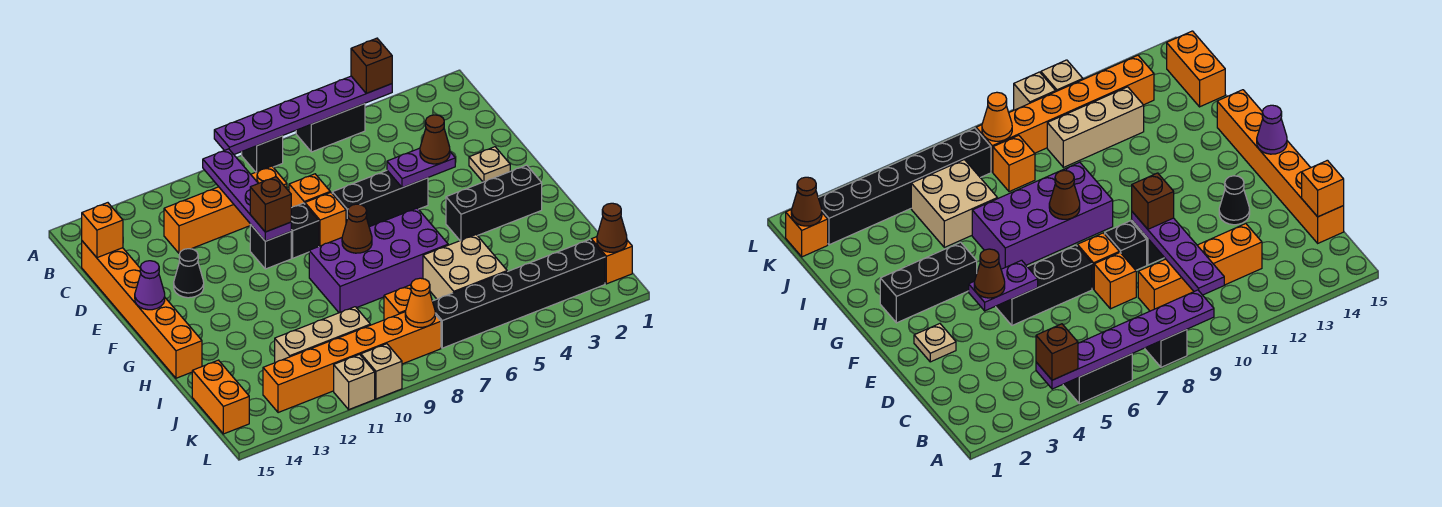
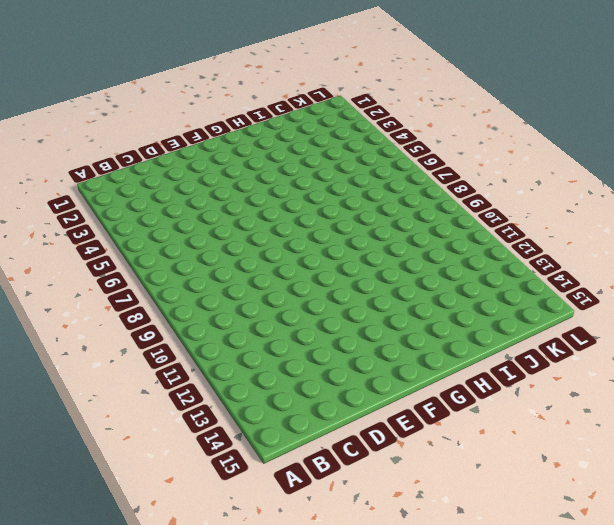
none -> black brick A5:A6 level 1
none -> black brick A8 level 1
none -> orange brick C9:C12 level 1
none -> orange brick C15:H15 level 1

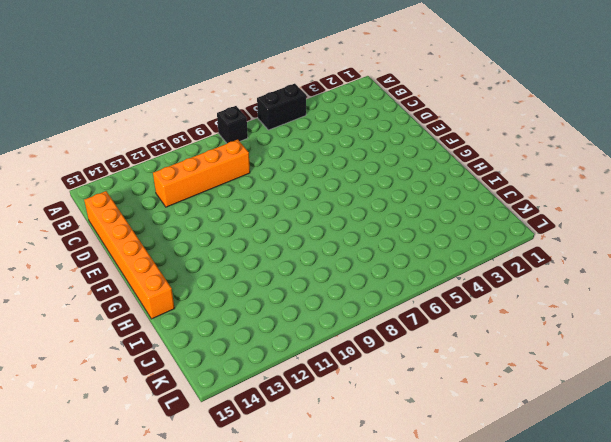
none -> orange brick D8 level 1
none -> tan plate E2 level 1
none -> black brick E5:E7 level 1
none -> orange brick E8 level 1

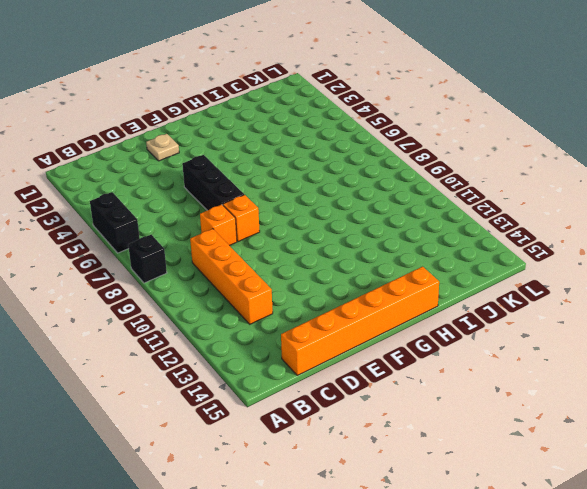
none -> black brick E9 level 1
none -> black brick E10 level 1
none -> black cone E13 level 1
none -> black brick G2:G4 level 1

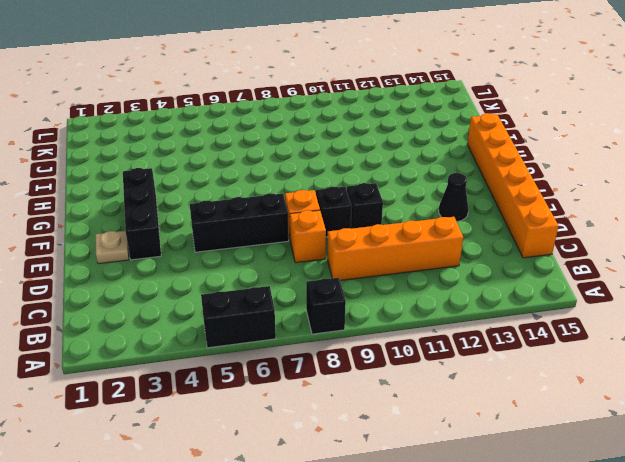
black brick E3:G3 level 1 -> black brick G2:G4 level 1
none -> purple brick G6:H9 level 1
none -> tan brick I5:J6 level 1
none -> orange brick J8 level 1
none -> tan brick J10:J12 level 1

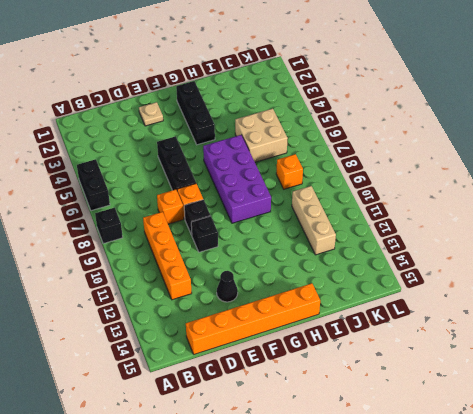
none -> orange brick J15:K15 level 1
none -> orange brick K1 level 1
none -> black brick K2:K7 level 1
none -> orange brick K8:K13 level 1

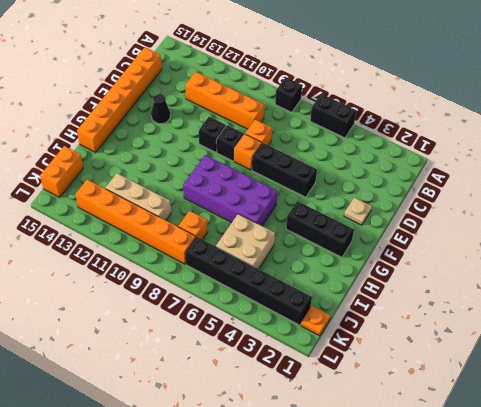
orange plate K1 level 1 -> orange brick K1 level 1
none -> tan brick L10 level 1
none -> tan brick L11 level 1
none -> purple plate A4:A9 level 2
none -> purple plate B10:E10 level 2

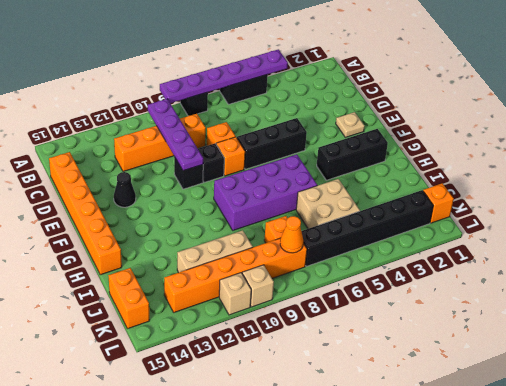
none -> orange brick C15 level 2
none -> purple plate E4:E5 level 2
none -> purple cone F15 level 2
none -> brown cone G8 level 2

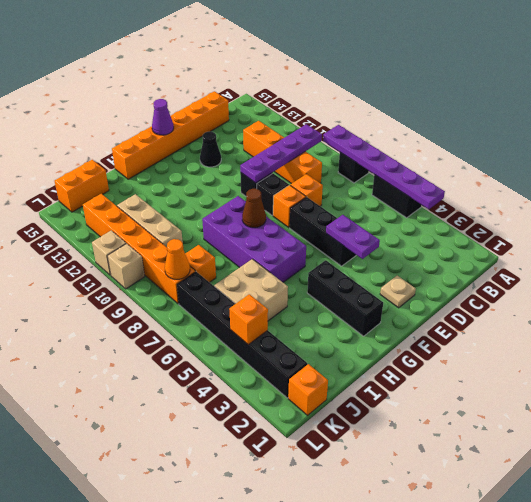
orange brick K4 level 2 -> orange brick C15 level 2
none -> brown cone K1 level 2
none -> brown brick A4 level 3
none -> brown cone E4 level 3
none -> brown brick E10 level 3

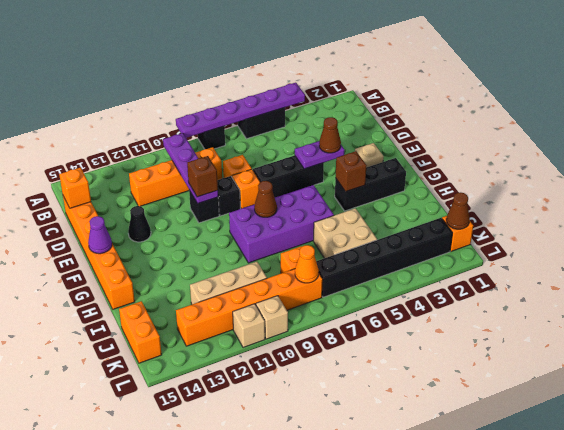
brown brick G4 level 2 -> brown brick A4 level 3

